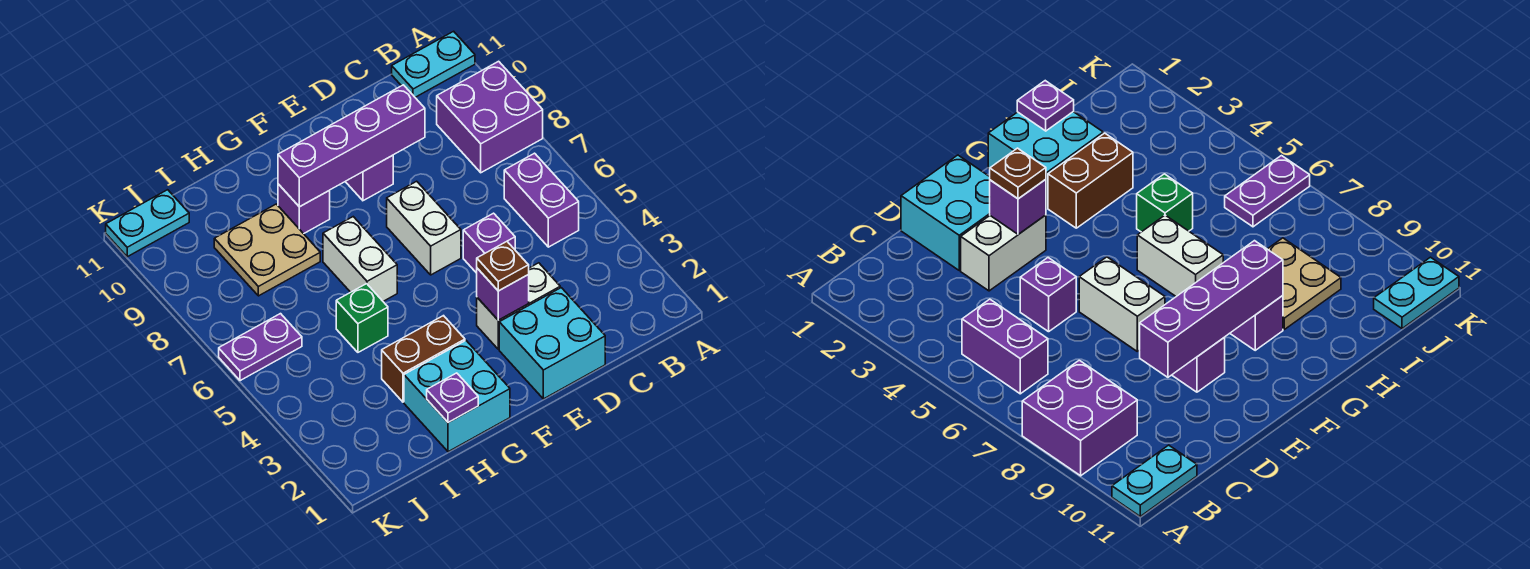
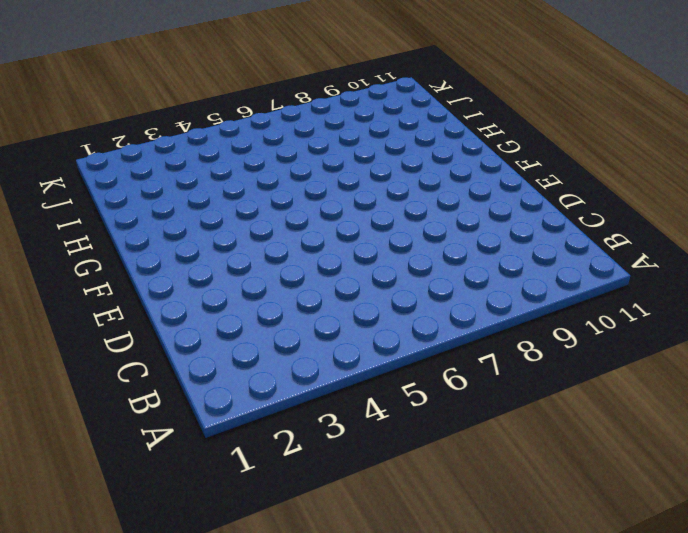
none -> purple brick A8:B9 level 1
none -> cyan plate A11:B11 level 1
none -> purple brick B5:B6 level 1

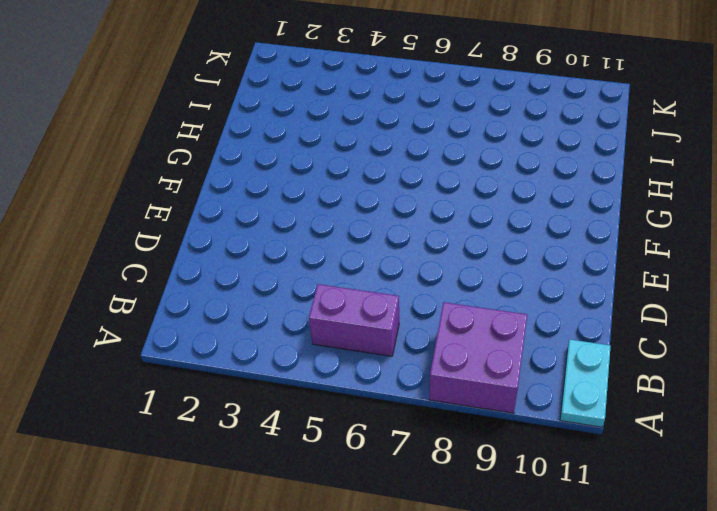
none -> cyan brick D1:E2 level 1
none -> white brick D3:E3 level 1
none -> purple brick D5 level 1

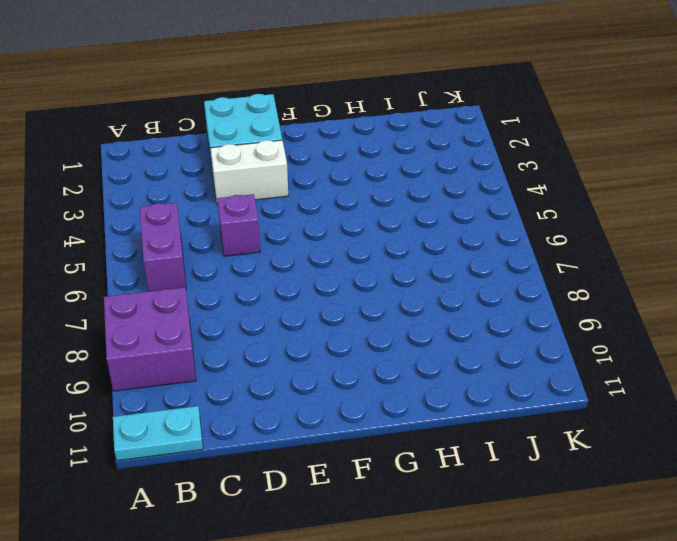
none -> white brick E6:E7 level 1
none -> purple brick E9 level 1
none -> cyan brick G1:H2 level 1

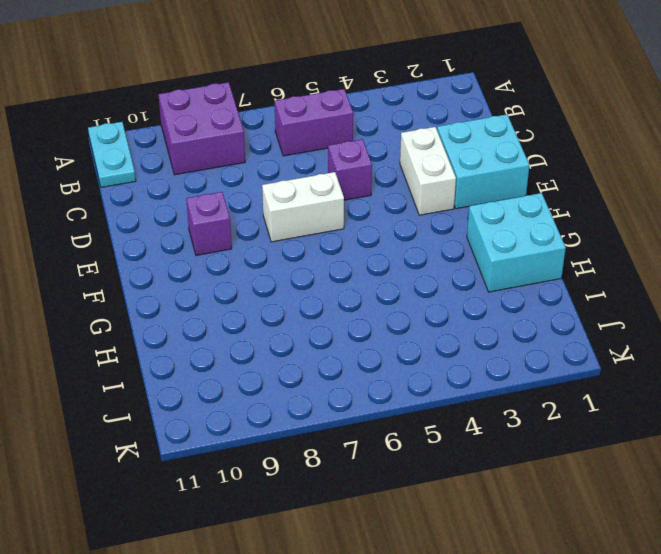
none -> brown brick G3:H3 level 1
none -> white brick G6:G7 level 1
none -> purple brick G9 level 1

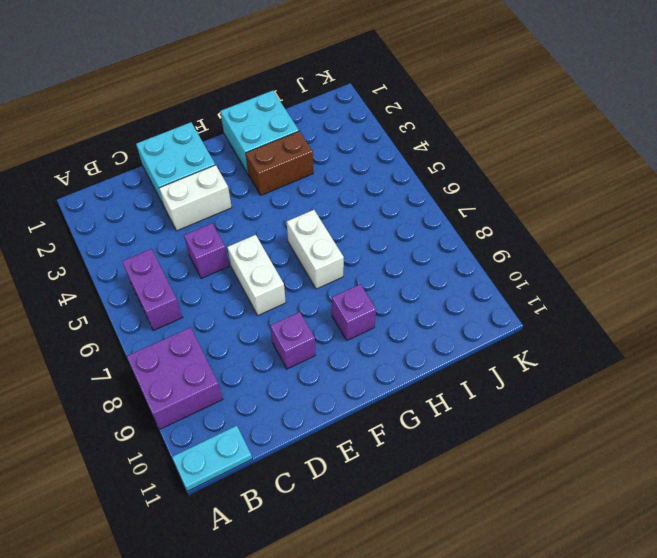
none -> green brick H5 level 1
none -> tan plate H8:I9 level 1
none -> purple plate J6:K6 level 1

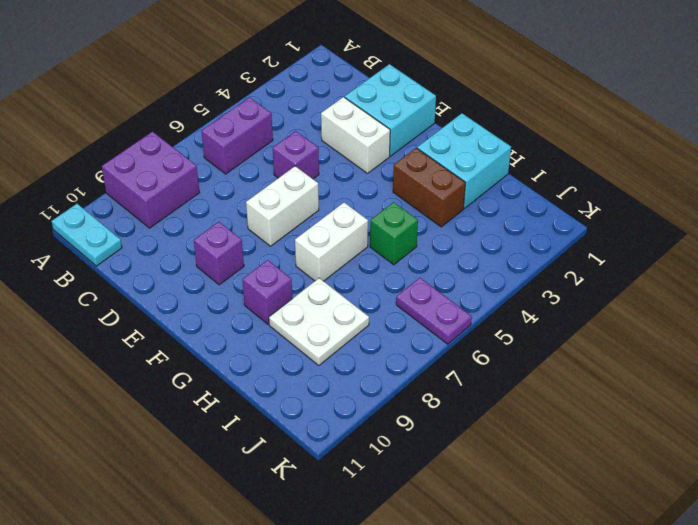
white plate H8:I9 level 1 -> tan plate H8:I9 level 1
none -> cyan plate J11:K11 level 1
none -> purple brick D9:G9 level 2
none -> purple brick E3 level 2

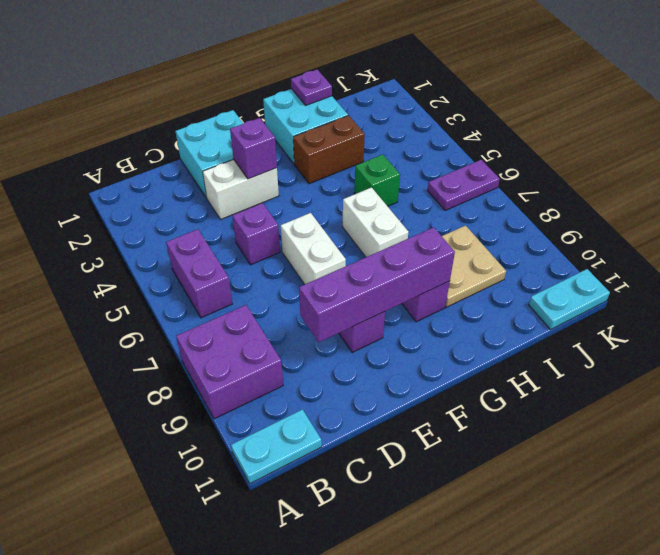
none -> brown plate E3 level 3

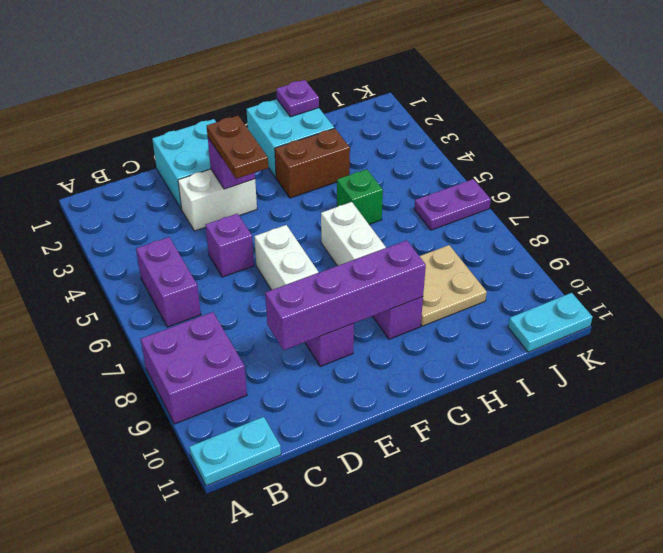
brown plate E3:E4 level 3 -> brown plate E3 level 3

